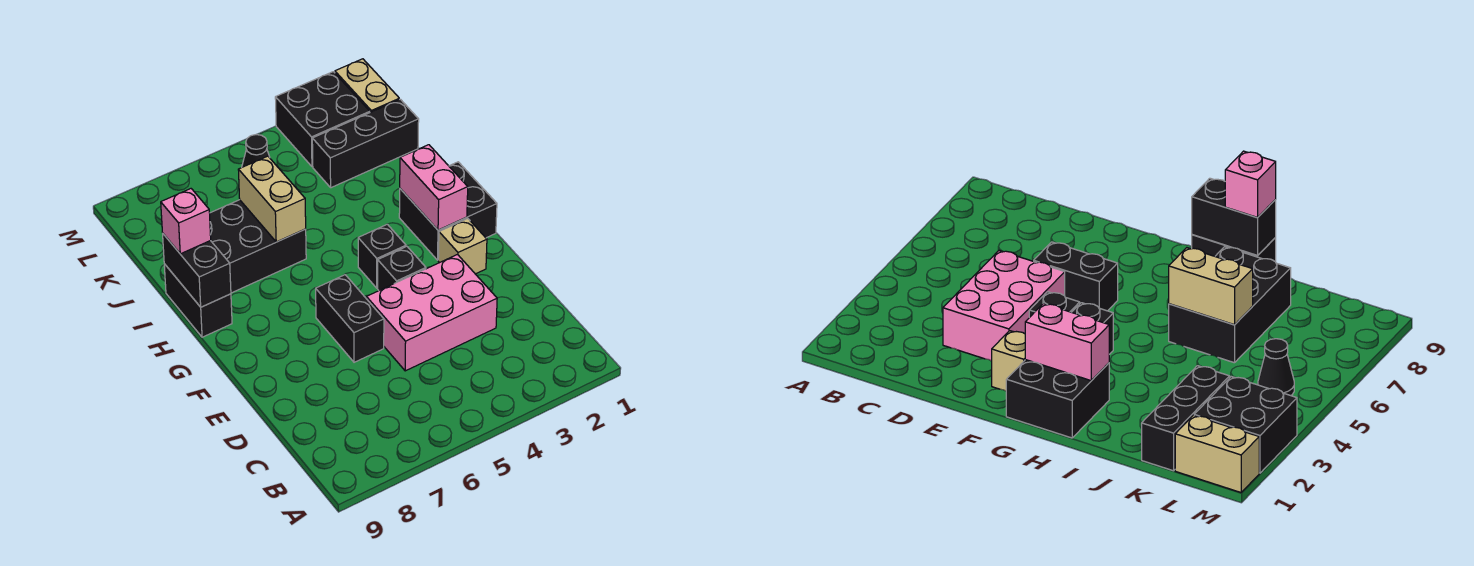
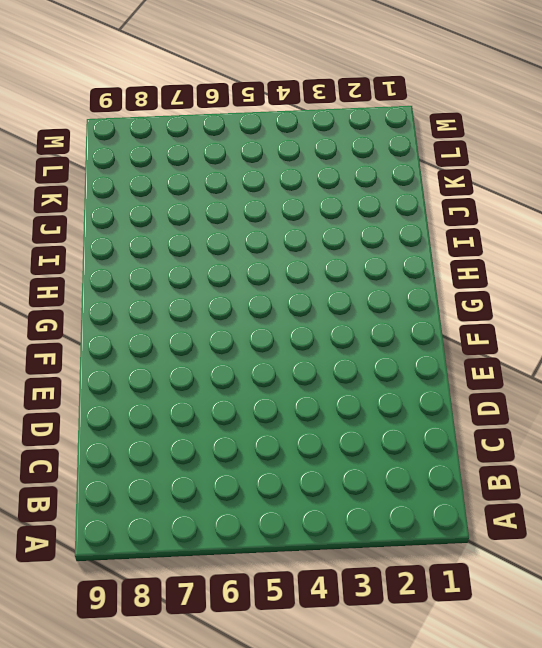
none -> pink brick D3:E5 level 1
none -> black brick E6:F6 level 1
none -> tan brick F2 level 1

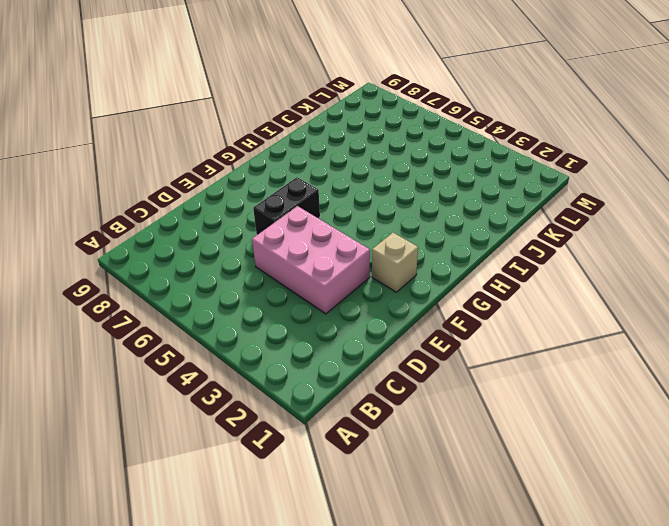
none -> black brick F4 level 1
none -> black brick G1:H2 level 1
none -> black brick G4 level 1

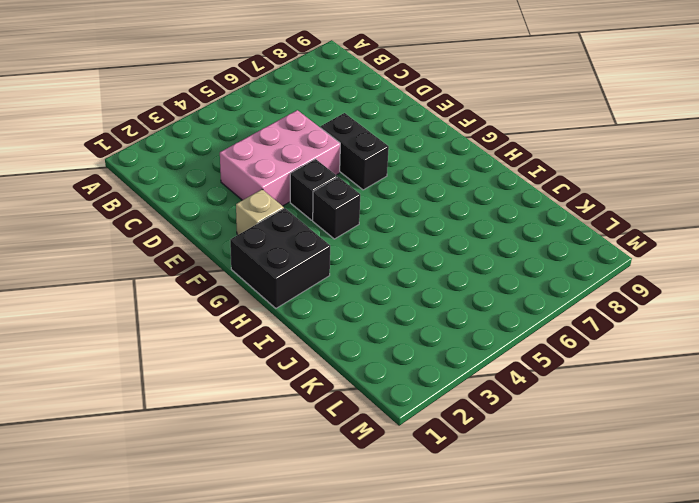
none -> black brick H9:I9 level 1
none -> black brick I6:J8 level 1
none -> black brick K1:K3 level 1

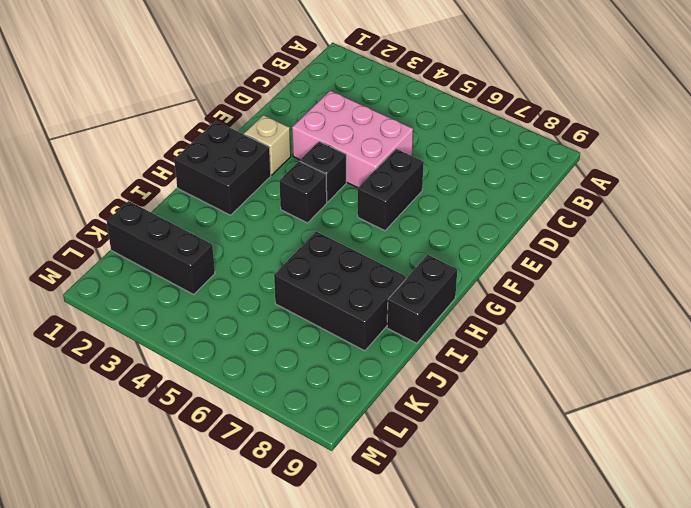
none -> tan brick L1:M1 level 1
none -> black brick L2:M3 level 1
none -> black cone L5 level 1

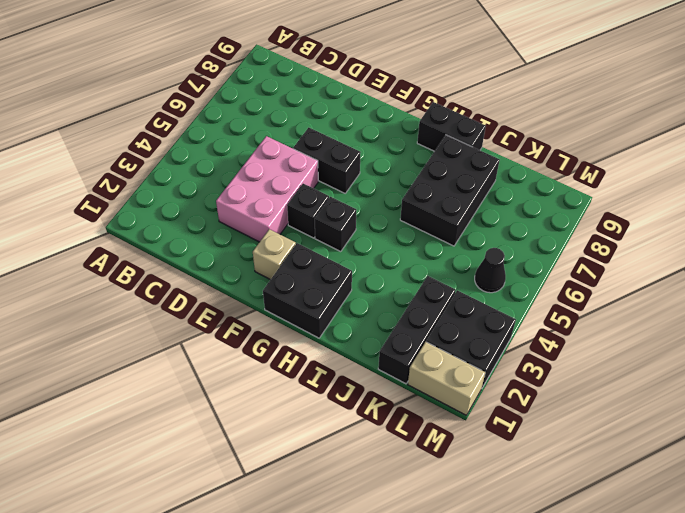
none -> pink brick G2:H2 level 2
none -> black brick H9:I9 level 2
none -> tan brick I6:J6 level 2

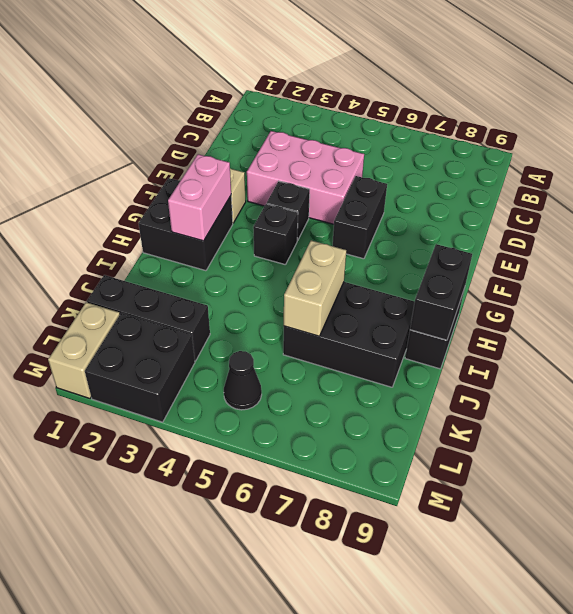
none -> pink brick I9 level 3

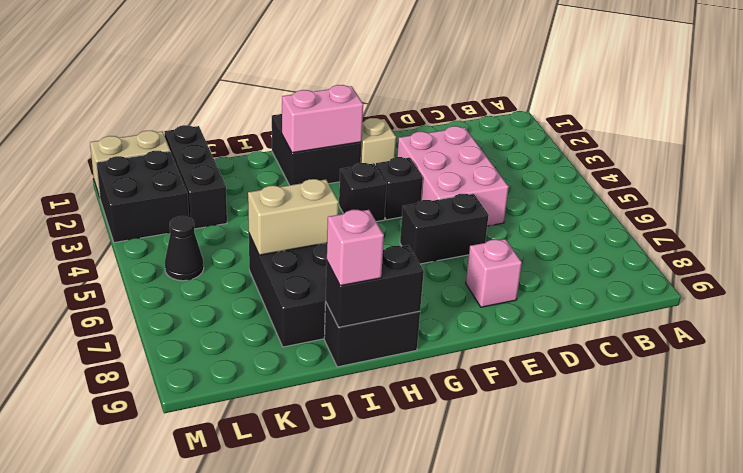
pink brick E8 level 1 -> none

